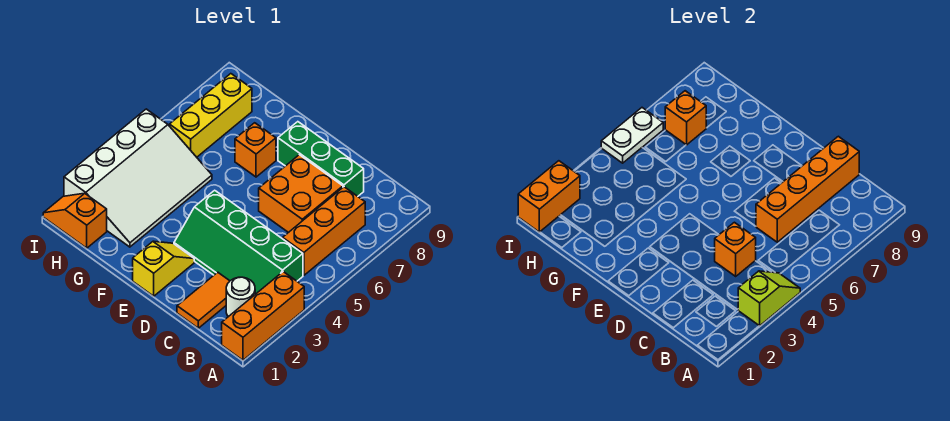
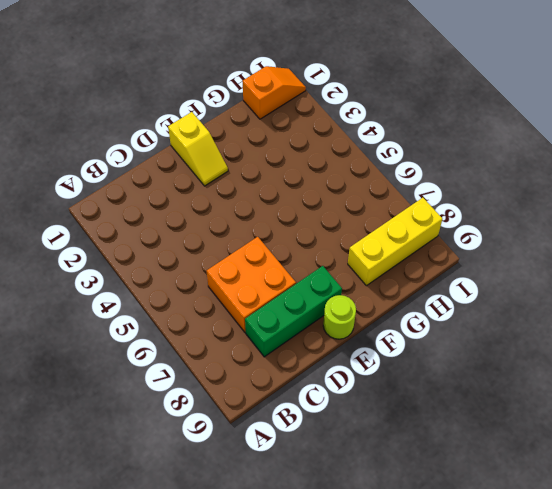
lime round brick E9 level 1 -> none
yellow brick G8:I8 level 1 -> yellow brick H6:H8 level 1
none -> orange brick A1:A3 level 1
none -> white round brick B2 level 1
none -> green slope B3:E4 level 1 top 4

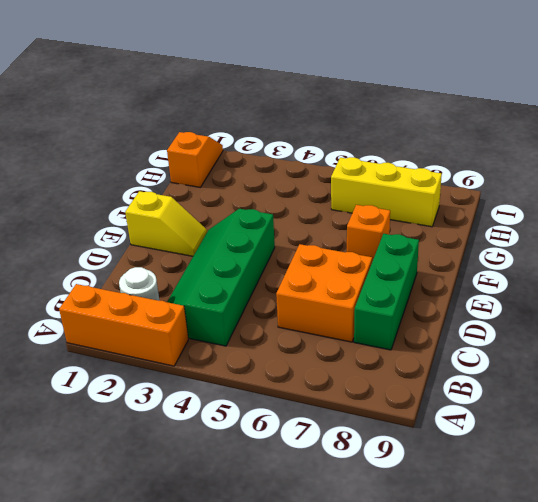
none -> orange brick B5:B7 level 1
none -> orange tile C1:C2 level 1
none -> white slope G2:I5 level 1 top I

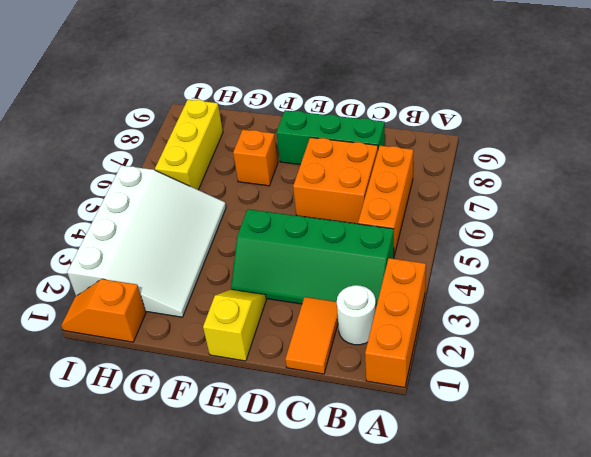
none -> lime slope A3:A4 level 2 top 3
none -> orange brick C4 level 2
none -> orange brick C6:C9 level 2

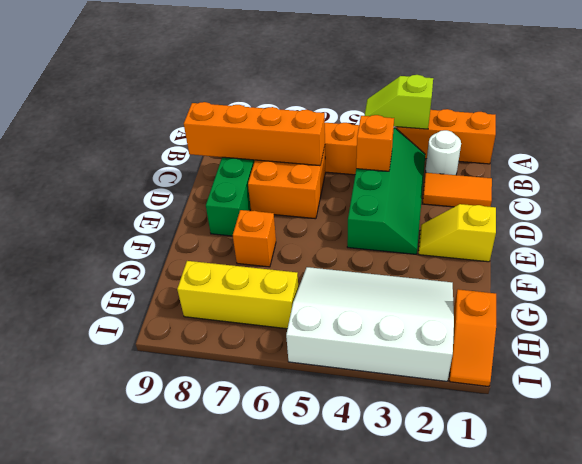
none -> orange brick H7 level 2
none -> orange brick I1:I2 level 2
none -> white plate I5:I6 level 2

